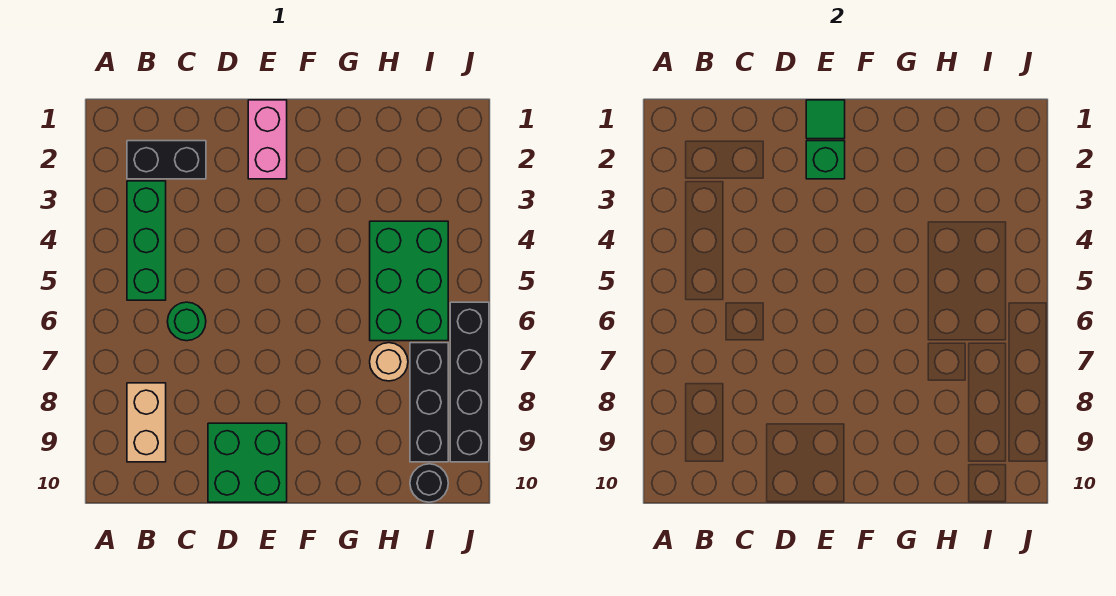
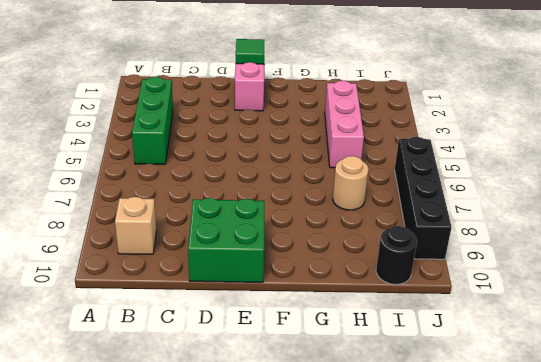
tan brick B9 level 1 -> tan brick B8:B9 level 1
pink brick H3:H5 level 1 -> green brick H4:I6 level 1
none -> black brick B2:C2 level 1
none -> green round brick C6 level 1
none -> black brick I7:I9 level 1

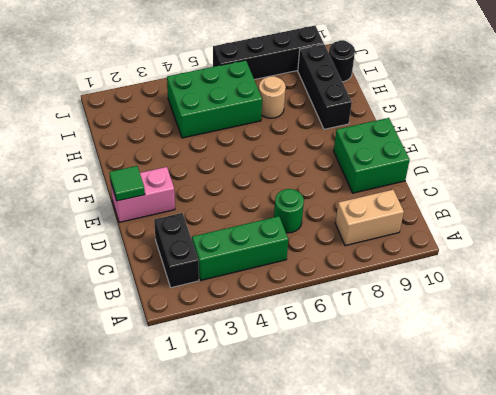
black brick G9:I9 level 1 -> black brick I7:I9 level 1
none -> green brick E2 level 2

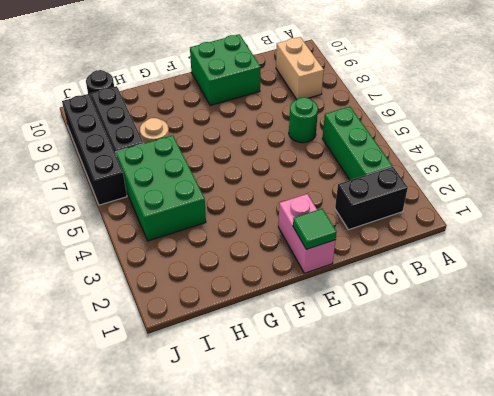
none -> green brick E2 level 2

